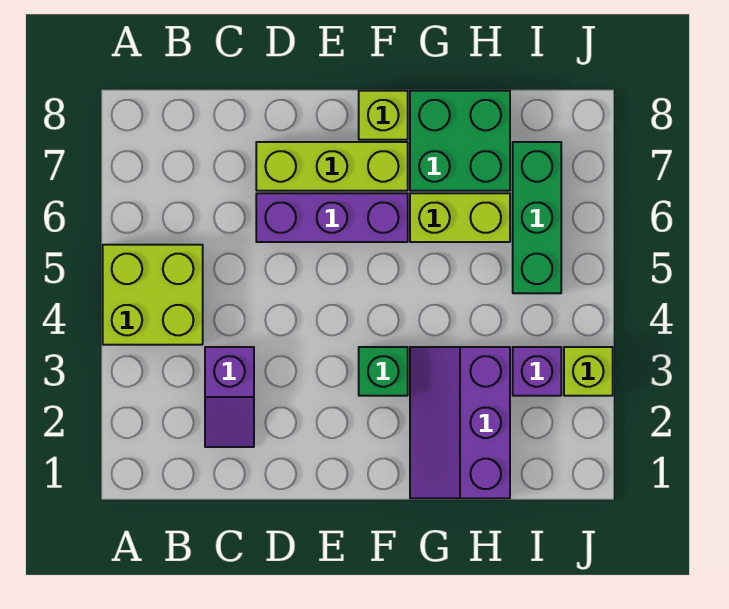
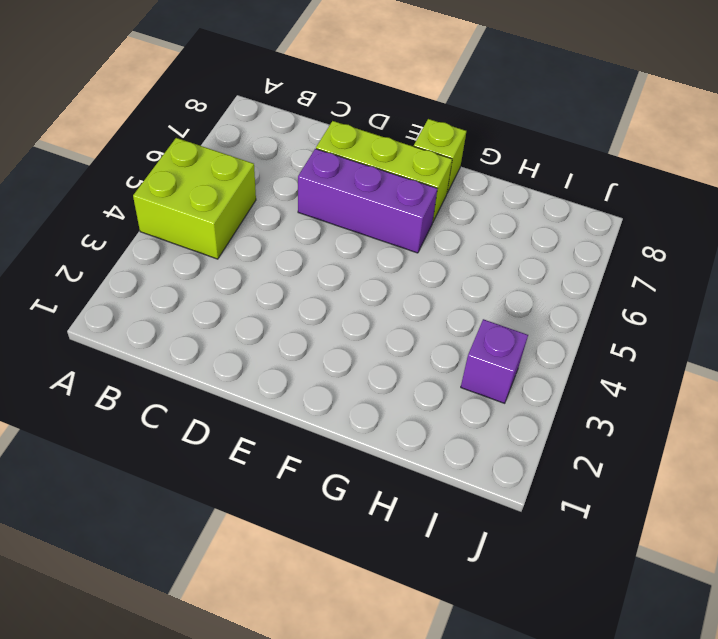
none -> purple slope C2:C3 level 1 top 3
none -> green brick F3 level 1
none -> purple slope G1:H3 level 1 top H

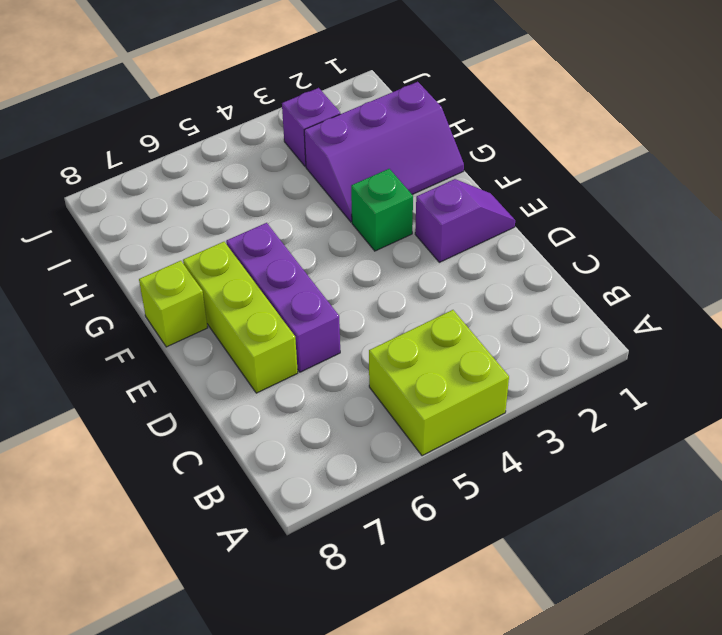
purple slope E1:E2 level 1 top 2 -> purple slope C2:C3 level 1 top 3
none -> lime brick G6:H6 level 1
none -> green brick G7:H8 level 1
none -> green brick I5:I7 level 1

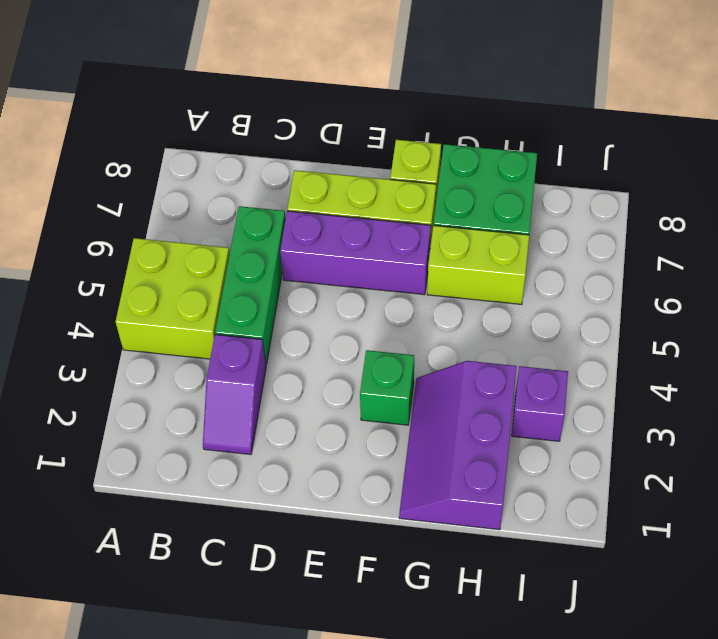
green brick C4:C6 level 1 -> green brick I5:I7 level 1
none -> lime brick J3 level 1

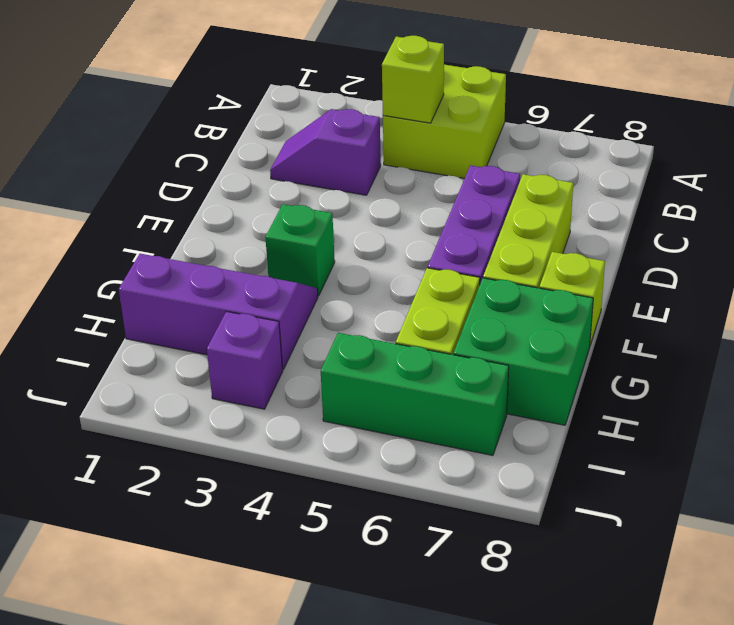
lime brick B4 level 2 -> lime brick J3 level 1

